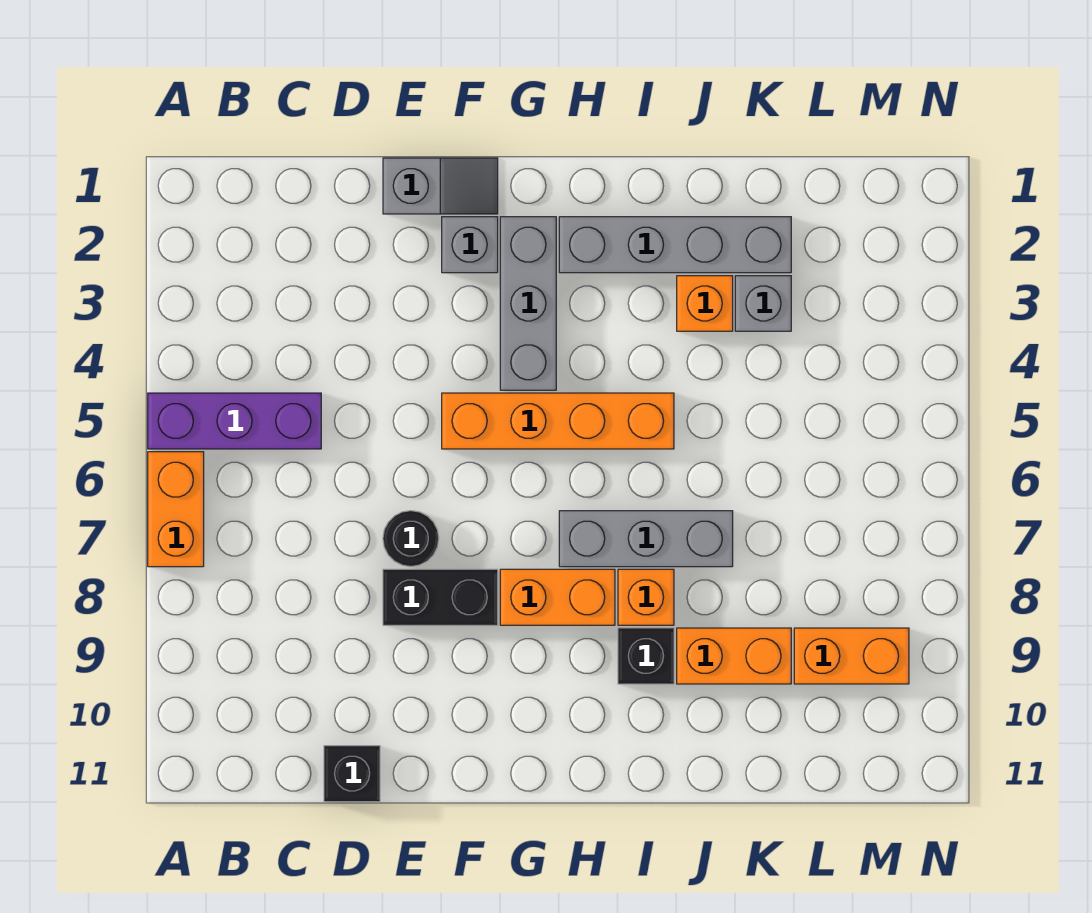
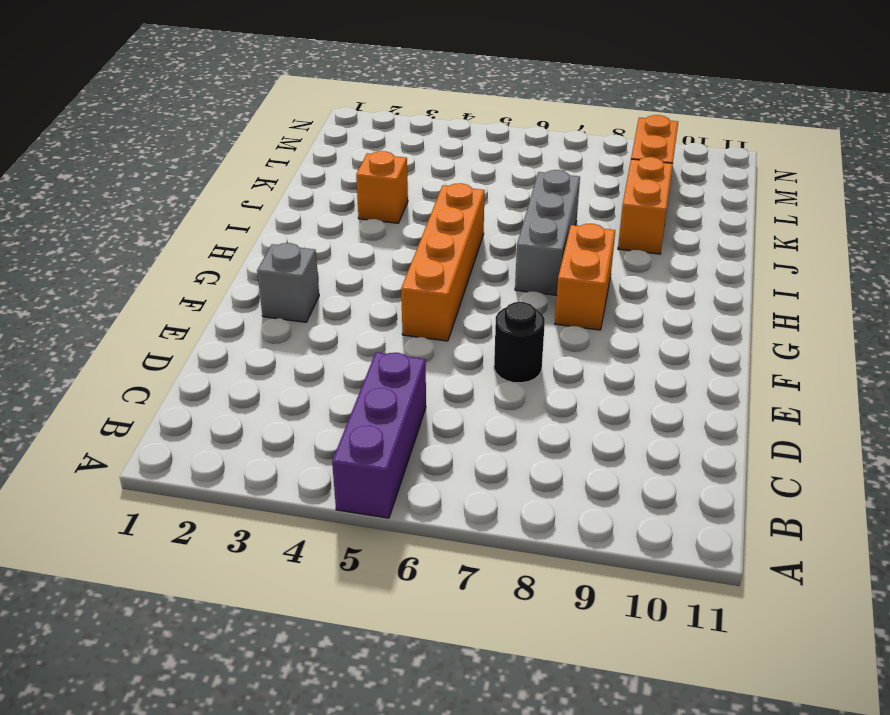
none -> orange brick A6:A7 level 1
none -> black brick D11 level 1
none -> grey slope E1:F1 level 1 top E

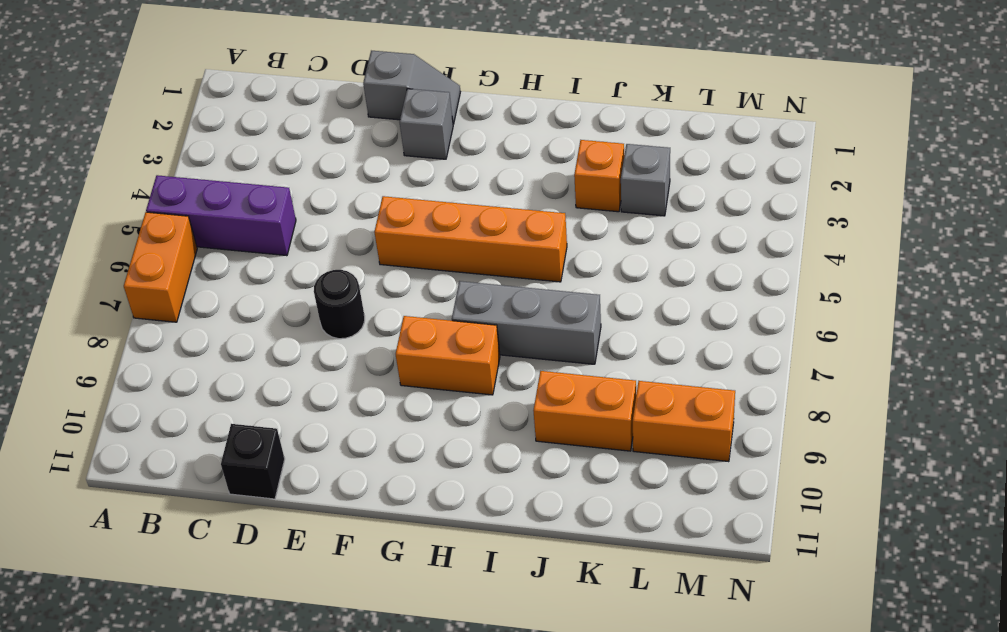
none -> black brick E8:F8 level 1
none -> grey brick G2:G4 level 1
none -> grey brick H2:K2 level 1

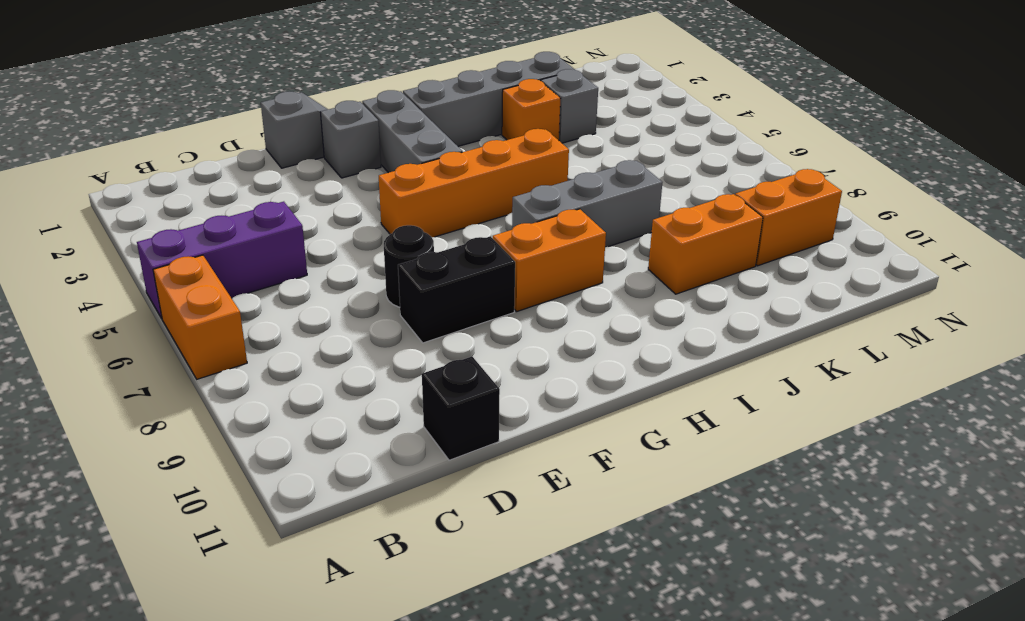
none -> orange brick I8 level 1
none -> black brick I9 level 1

